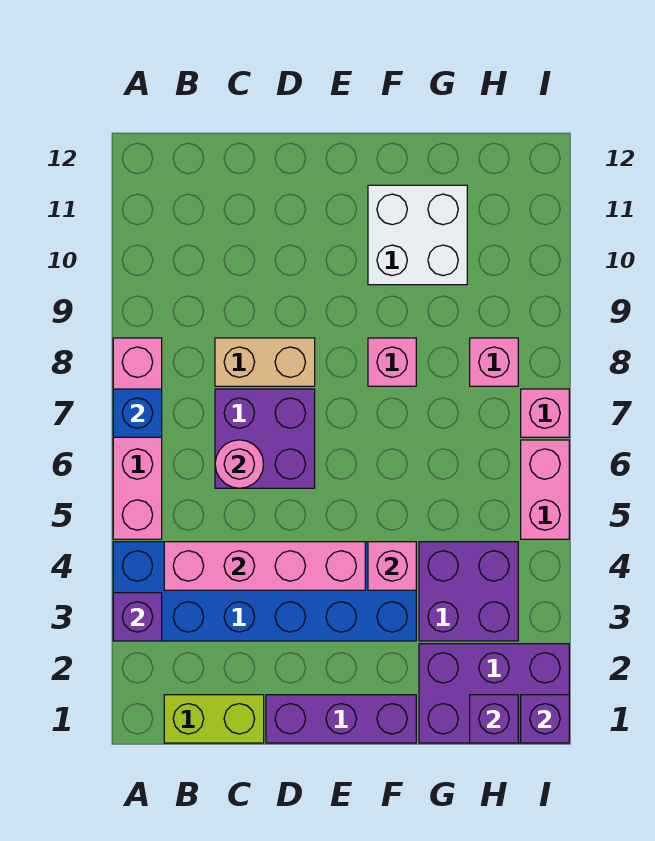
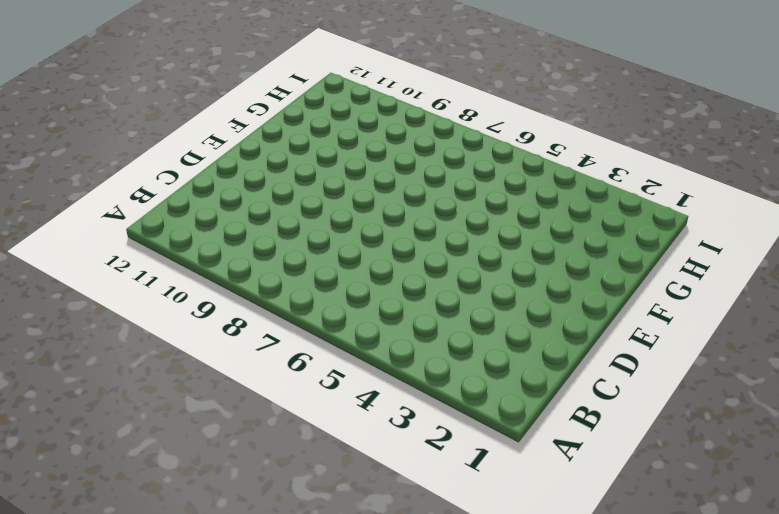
none -> blue brick A3:F4 level 1
none -> pink brick A5:A8 level 1
none -> lime brick B1:C1 level 1

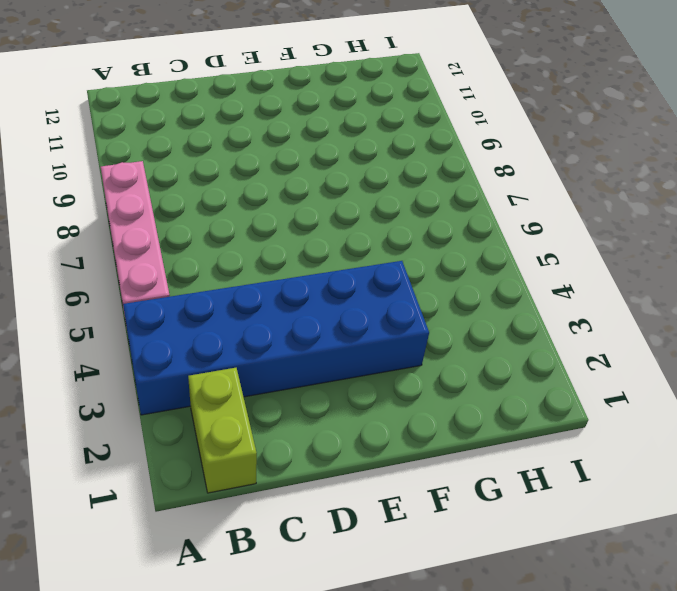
lime brick B1:B2 level 1 -> lime brick B1:C1 level 1
none -> purple brick C6:D7 level 1
none -> tan brick C8:D8 level 1
none -> purple brick D1:F1 level 1

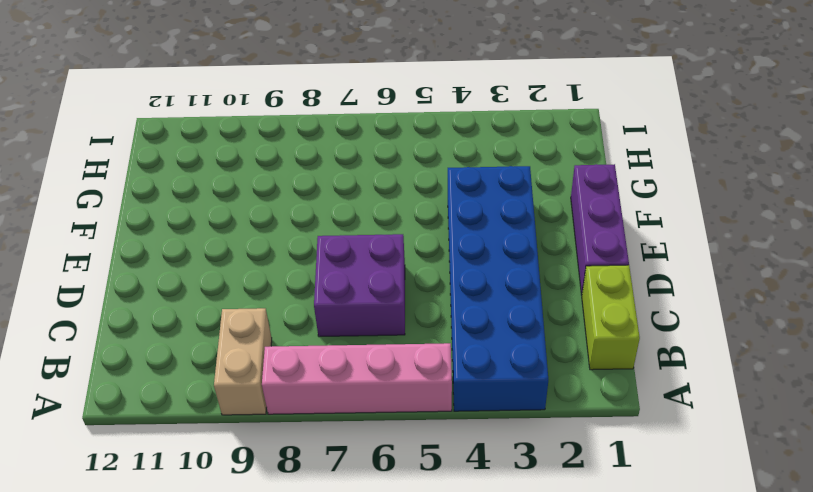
tan brick A9:B9 level 1 -> tan brick C8:D8 level 1
none -> pink brick F8 level 1
none -> white brick F10:G11 level 1
none -> purple brick G1:I2 level 1

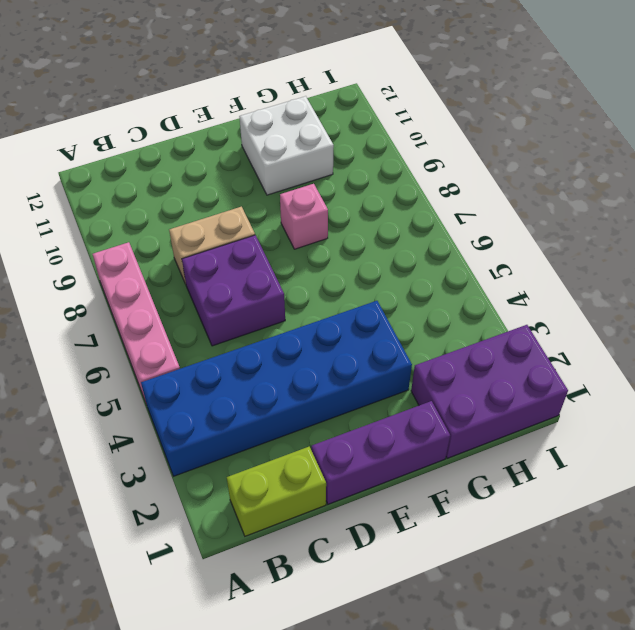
none -> purple brick G3:H4 level 1
none -> pink brick H8 level 1
none -> pink brick I5:I6 level 1

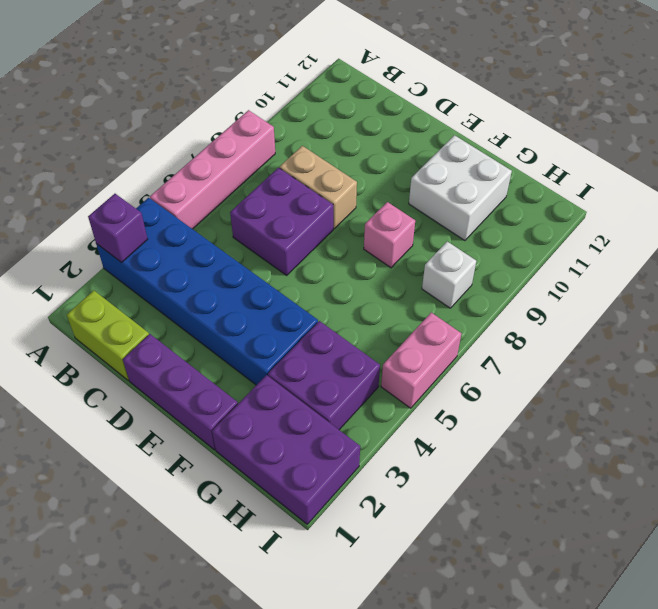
white brick H8 level 1 -> pink brick H8 level 1
none -> pink brick I7 level 1
none -> blue brick A7 level 2
none -> pink brick B4:E4 level 2

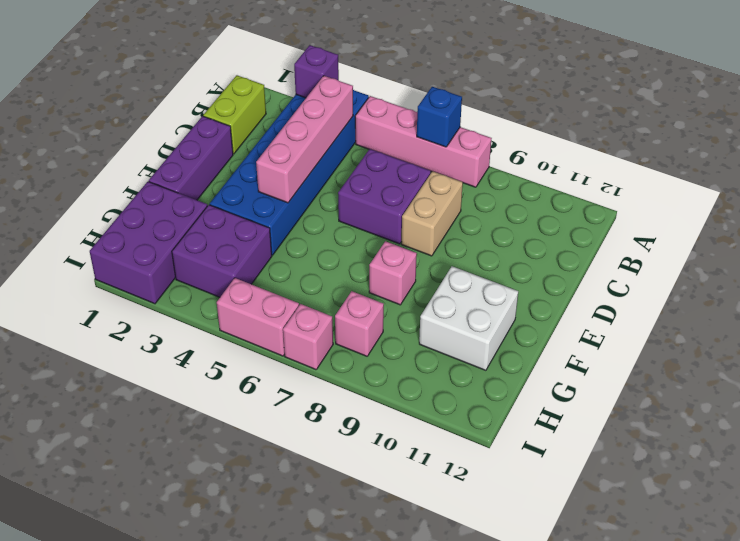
none -> pink round brick C6 level 2
none -> pink brick F4 level 2
none -> purple brick H1 level 2

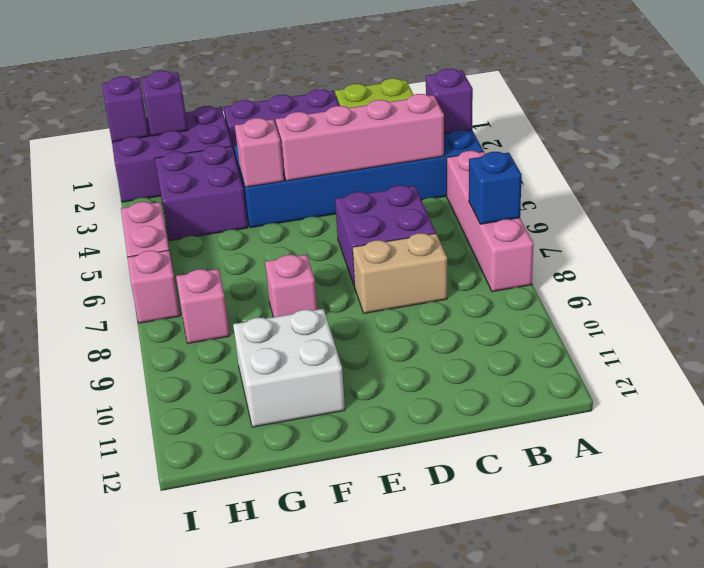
none -> pink round brick C6 level 2

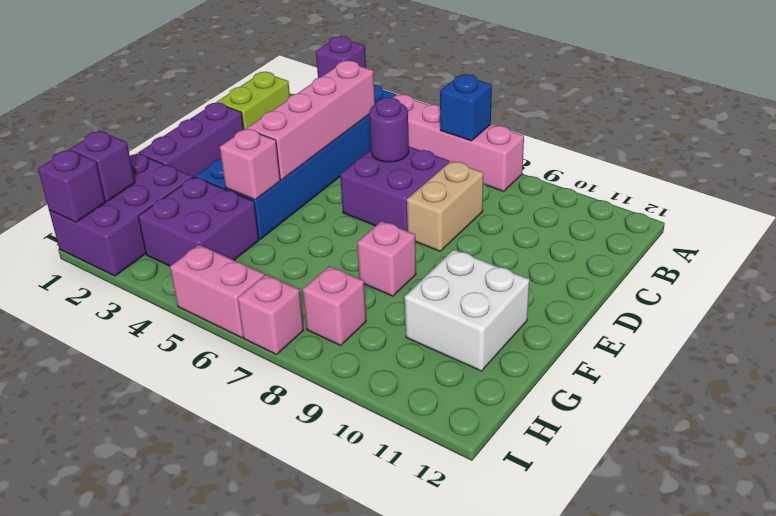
purple round brick C6 level 2 -> pink round brick C6 level 2

